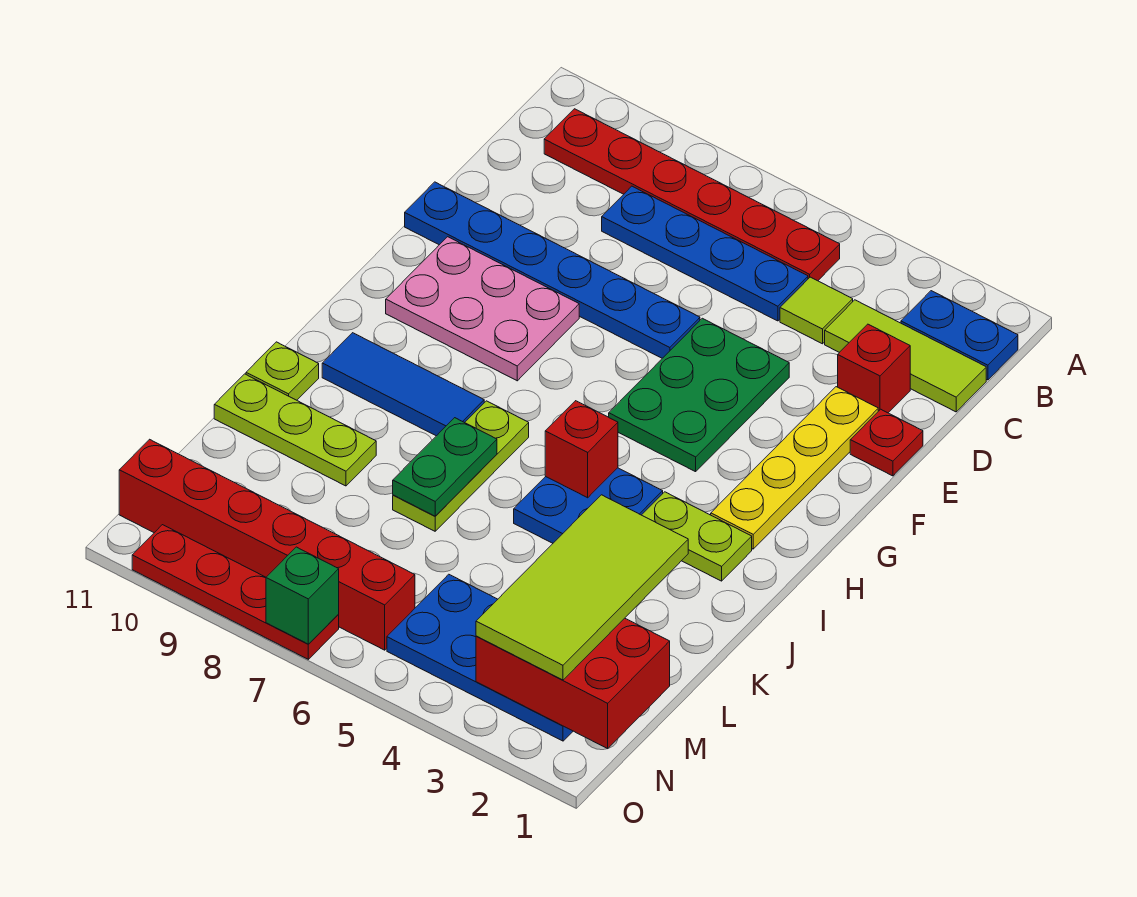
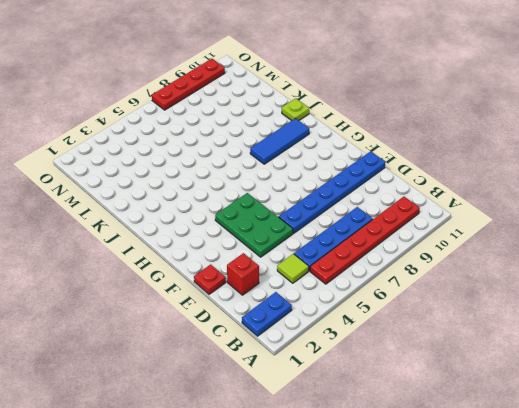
none -> lime tile C1:C3 level 1
none -> yellow plate E2:H2 level 1
none -> pink plate F8:G10 level 1

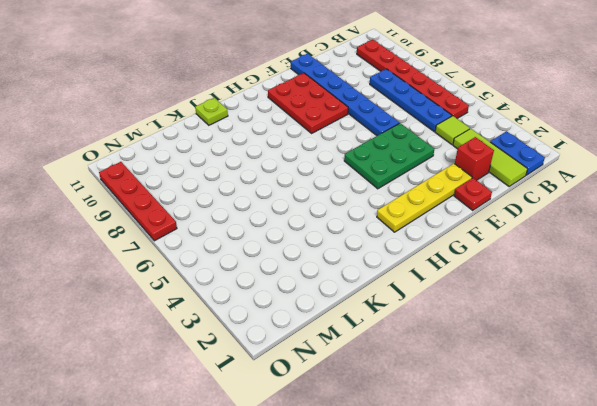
red plate F8:G10 level 1 -> pink plate F8:G10 level 1
none -> lime plate I2:I3 level 1
none -> blue plate I4:J5 level 1
none -> lime plate I7:K7 level 1

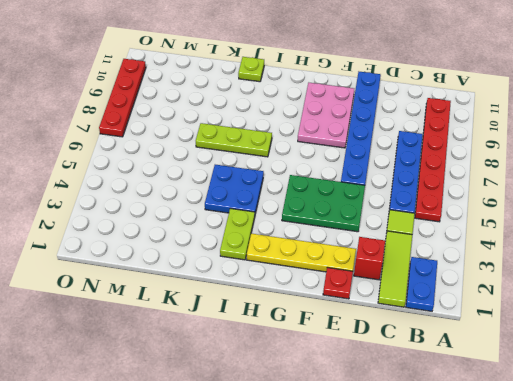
none -> blue tile I8:I10 level 1
none -> lime plate K9:K11 level 1
none -> blue plate M2:N5 level 1

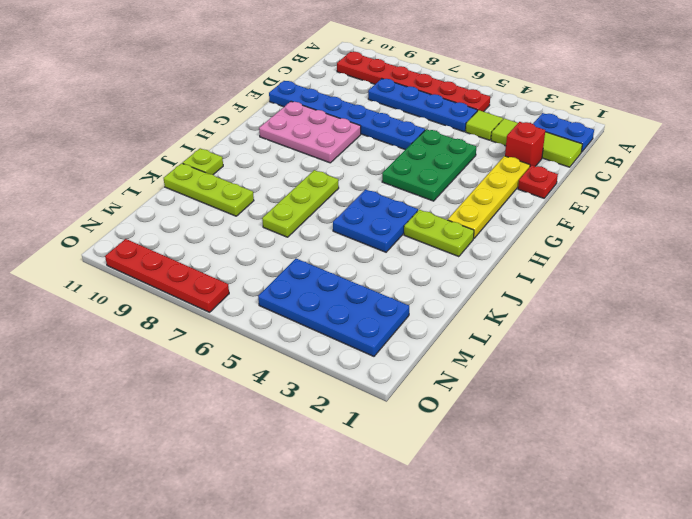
none -> blue tile I8:I10 level 1
none -> red brick N6:N11 level 1
none -> red brick I5 level 2

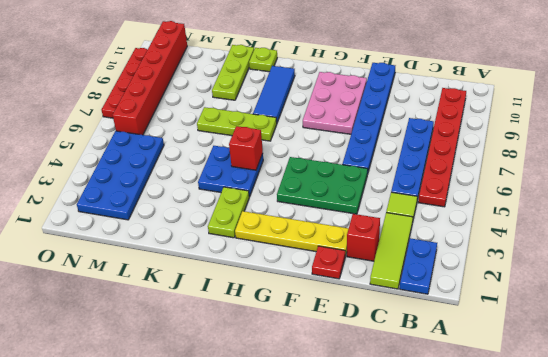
none -> green plate J7:K7 level 2
none -> red brick M1:N3 level 2
none -> green brick O7 level 2

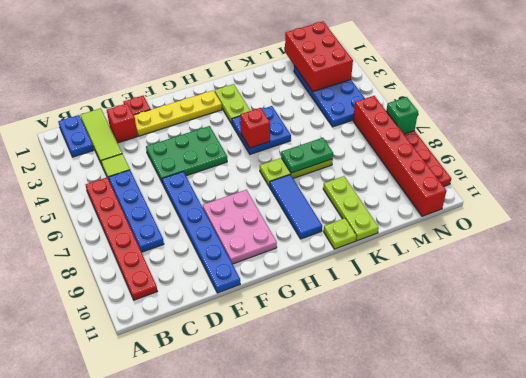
none -> lime tile K2:N3 level 3

